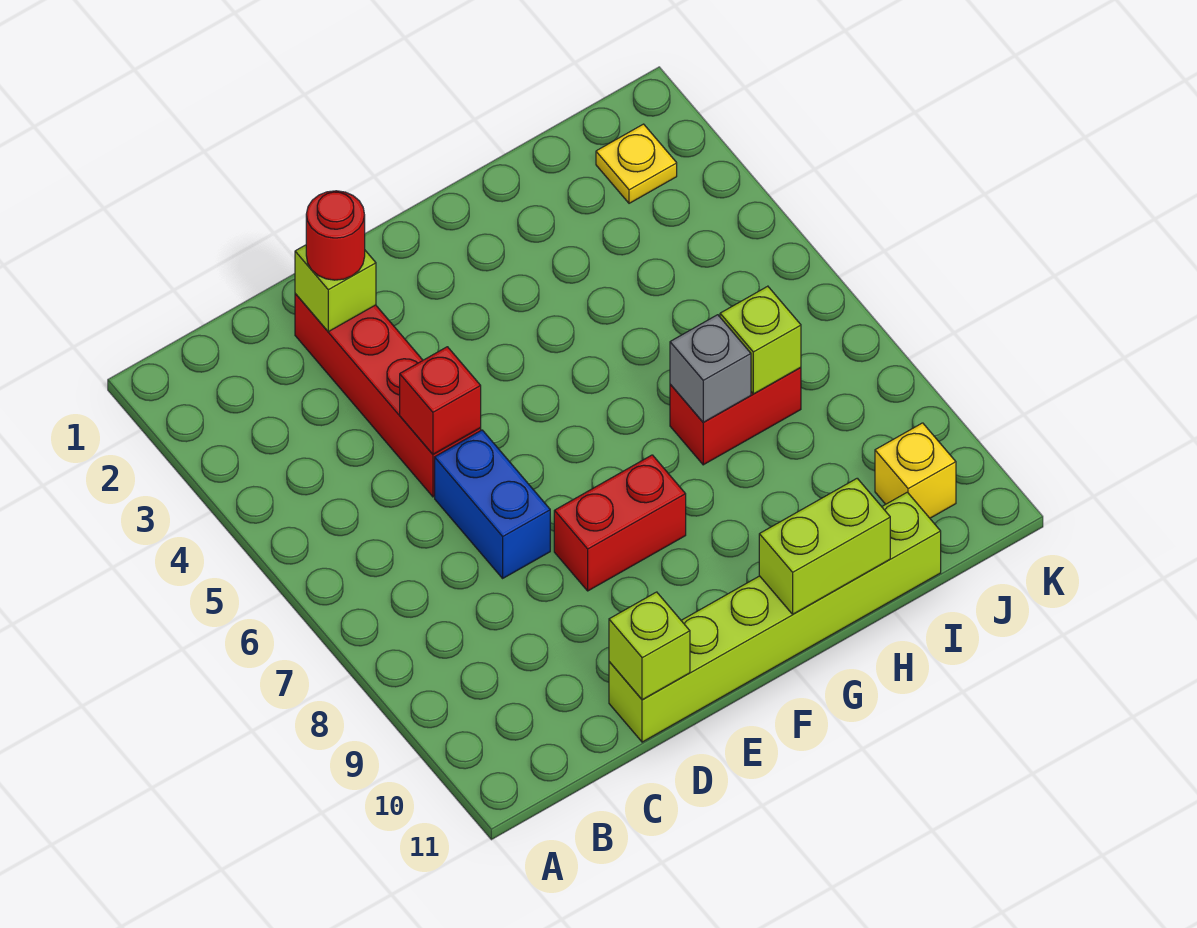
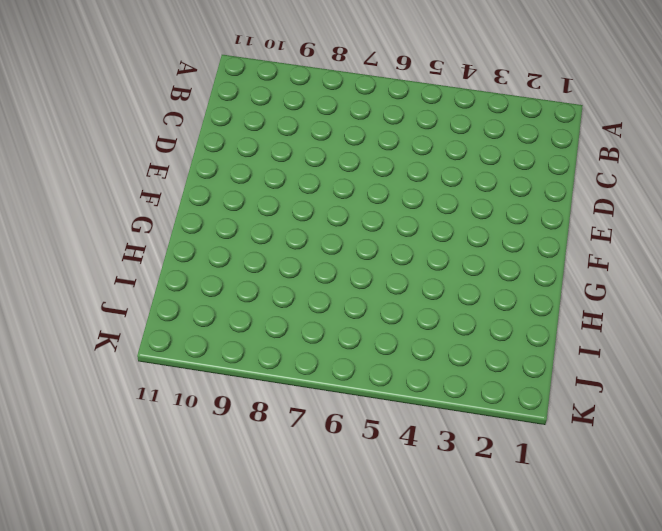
none -> red brick D2:D5 level 1
none -> blue brick D6:D7 level 1
none -> lime brick D11:I11 level 1

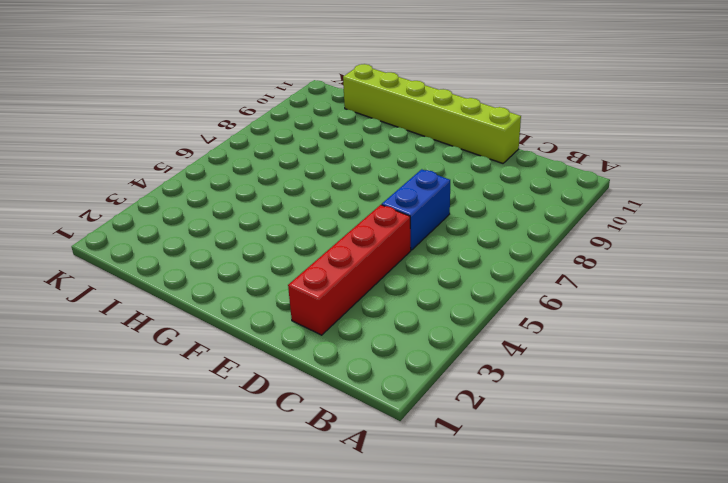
none -> red brick E8:F8 level 1
none -> red brick H7:I7 level 1
none -> yellow plate J2 level 1

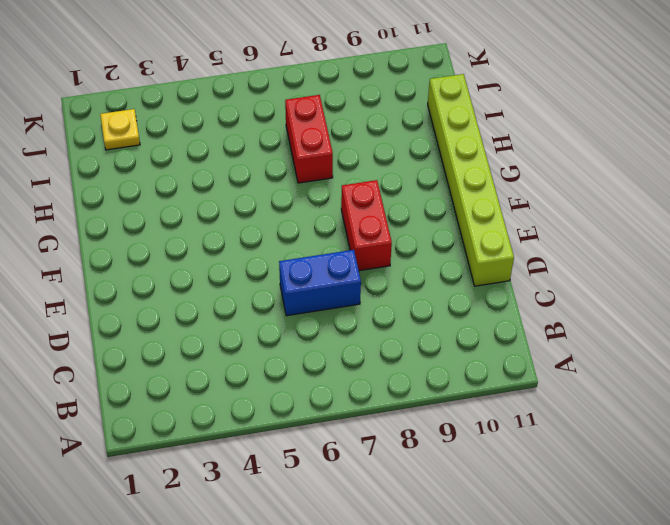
none -> red brick D2:D5 level 1
none -> yellow brick J10 level 1
none -> lime brick D2 level 2

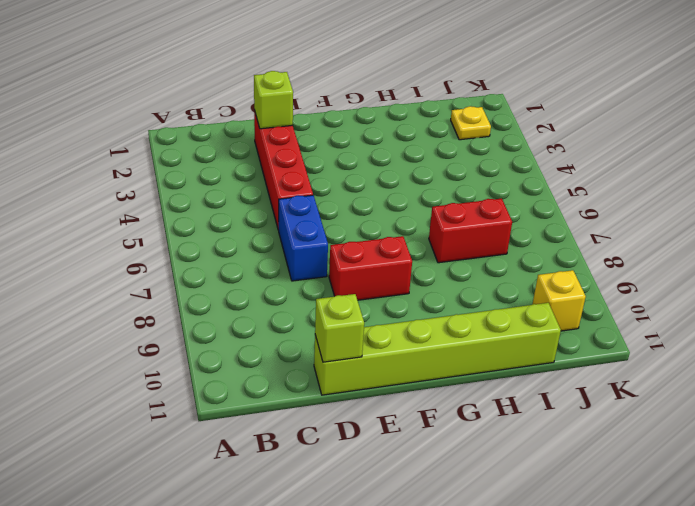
none -> red brick D5 level 2
none -> lime brick G11:H11 level 2
none -> grey brick H7 level 2

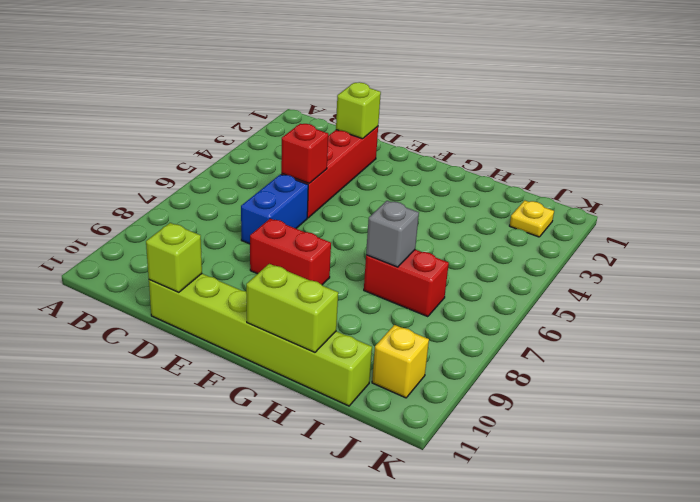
none -> lime brick I7 level 2
none -> red round brick D2 level 3

